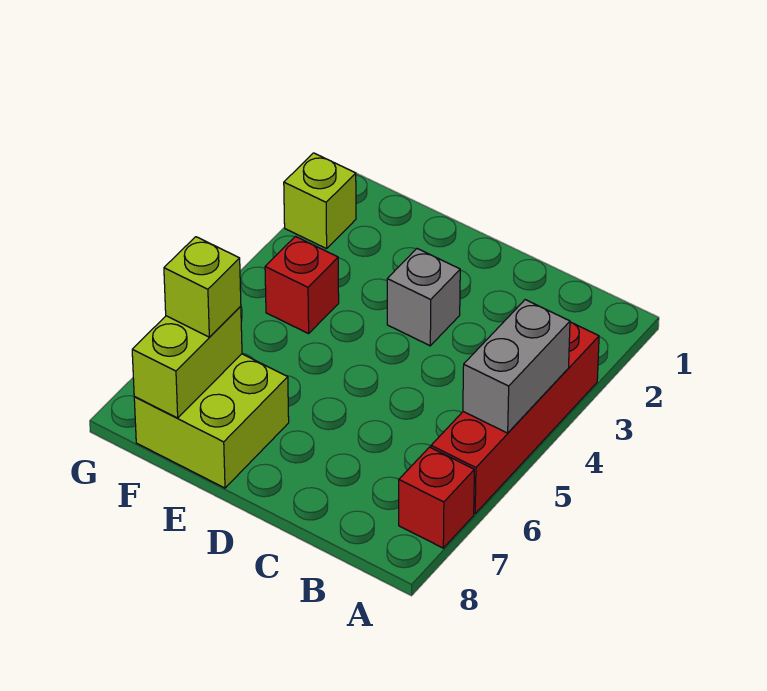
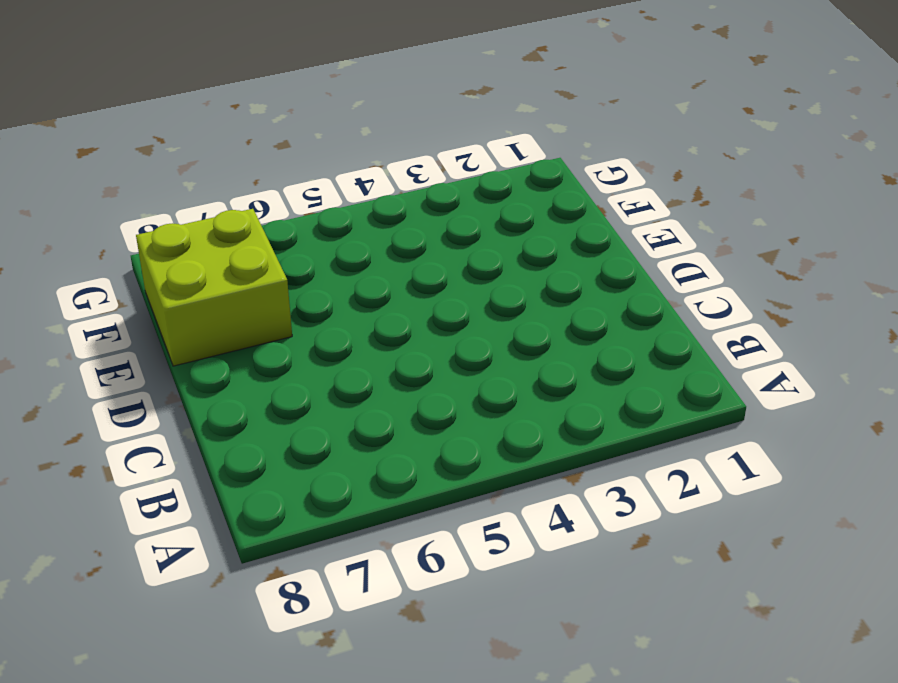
none -> red brick A3:A6 level 1
none -> red brick A7 level 1

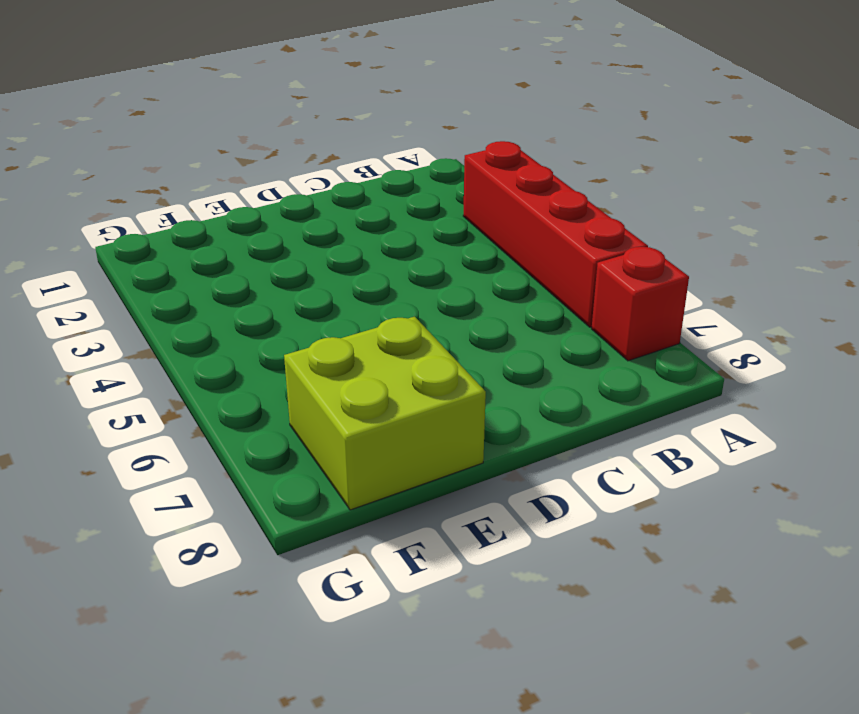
none -> grey brick D3 level 1
none -> red brick F4 level 1

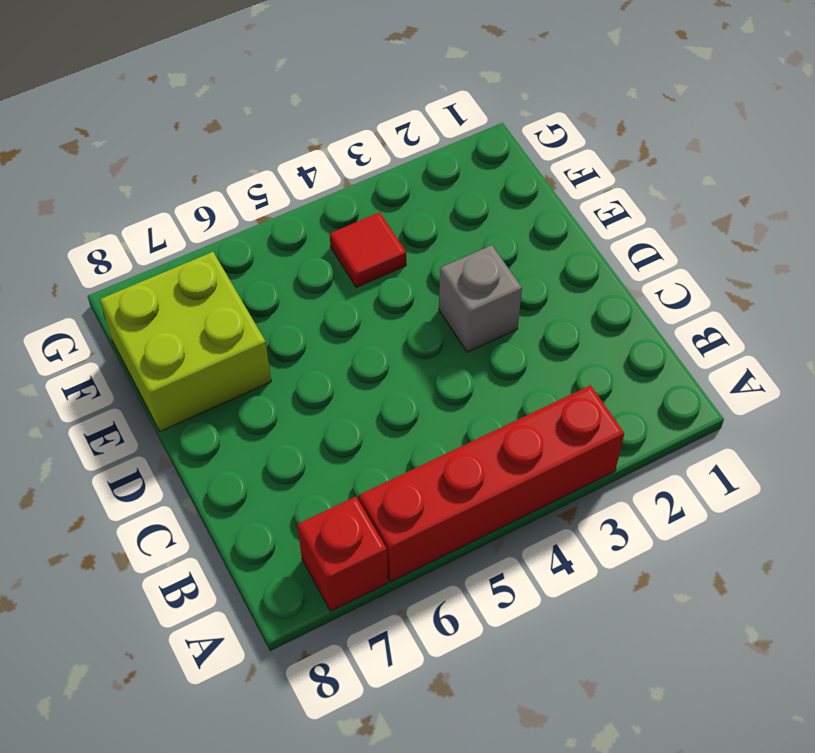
red tile F4 level 1 -> red brick F4 level 1
none -> lime brick G2 level 1
none -> grey brick A4:A5 level 2

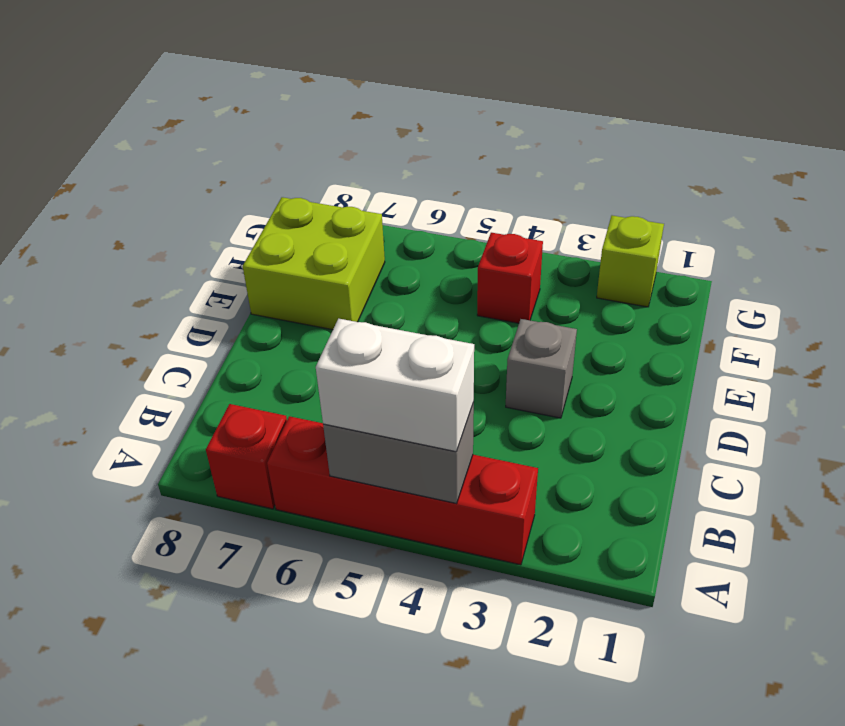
white brick A4:A5 level 3 -> none
none -> lime brick F7:F8 level 2
none -> lime brick F7 level 3

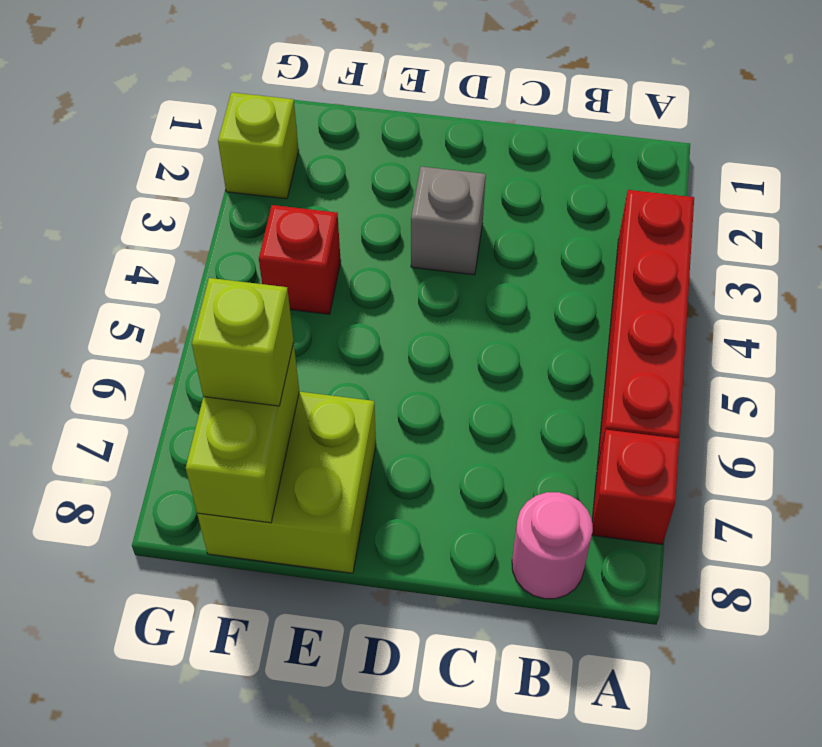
pink round brick B8 level 1 -> none
none -> grey brick A4:A5 level 2

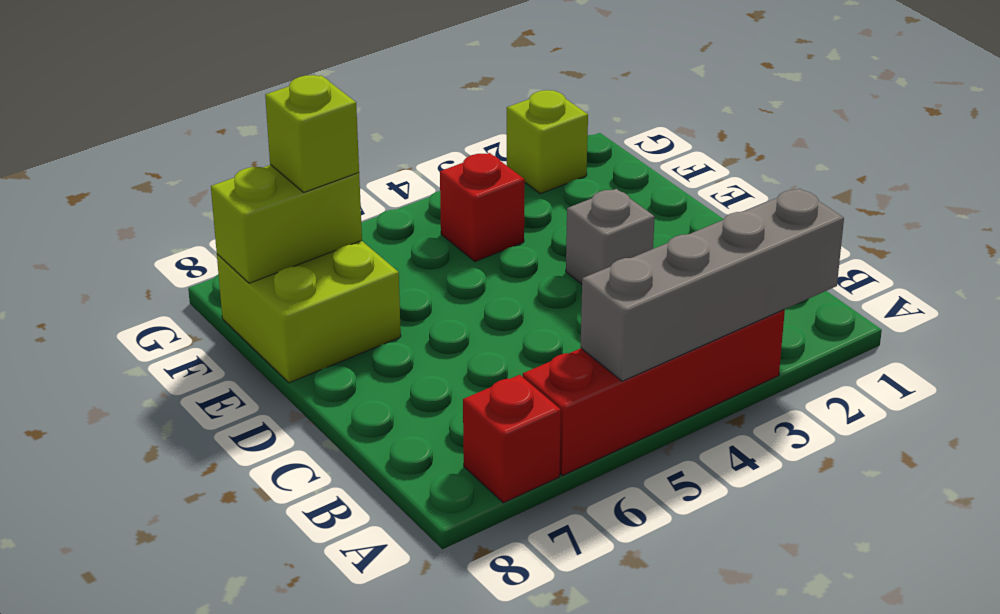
grey brick A2:A5 level 2 -> grey brick A4:A5 level 2

